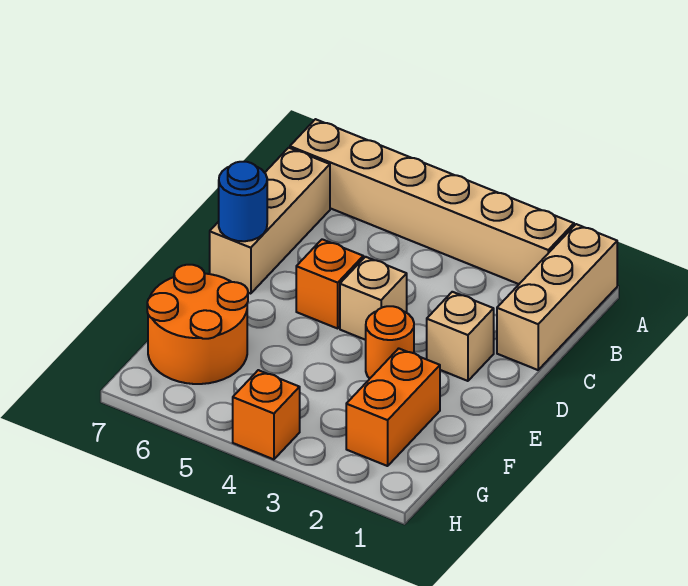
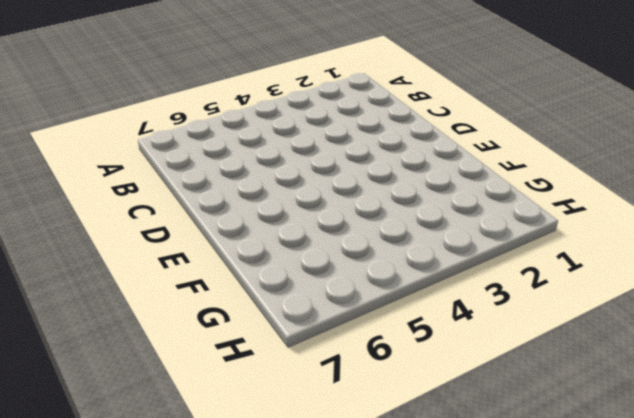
none -> tan brick A1:C1 level 1
none -> tan brick A2:A7 level 1

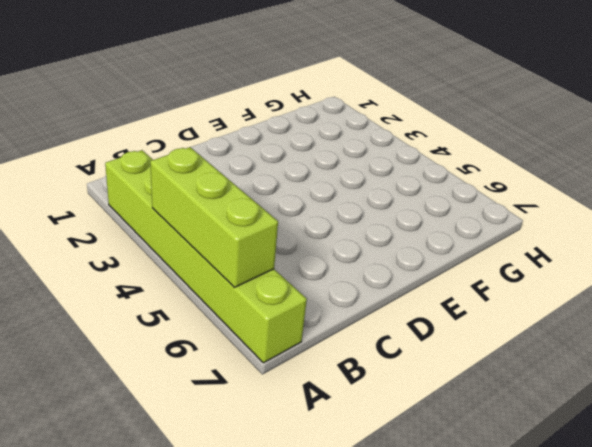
lime brick A2:A7 level 1 -> tan brick A2:A7 level 1
lime brick A4:A6 level 2 -> none
none -> tan brick A1:C1 level 1
none -> tan brick B7:D7 level 1

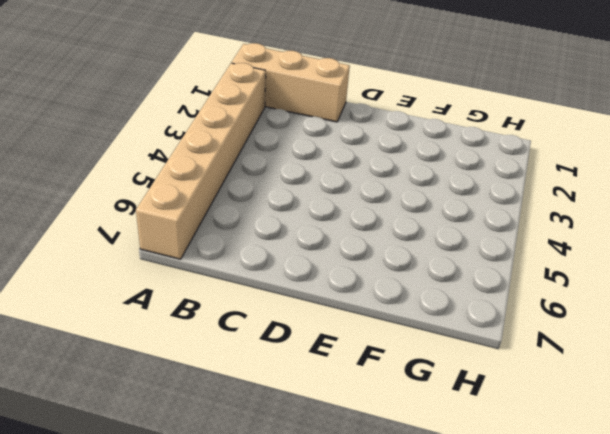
none -> tan brick B7:D7 level 1
none -> tan brick D2 level 1

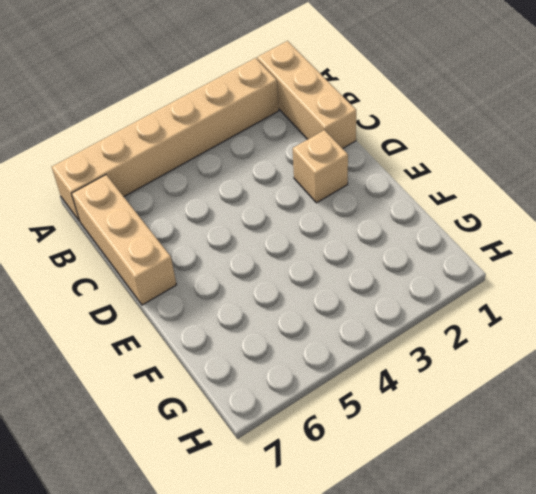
none -> tan brick D4 level 1
none -> orange brick D5 level 1

